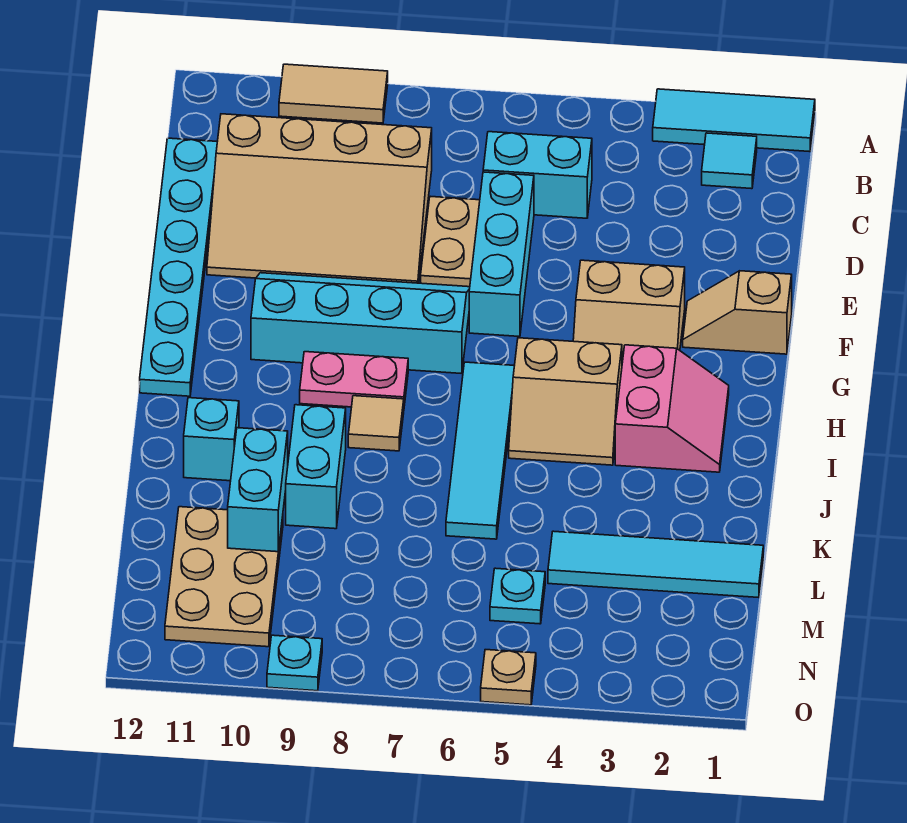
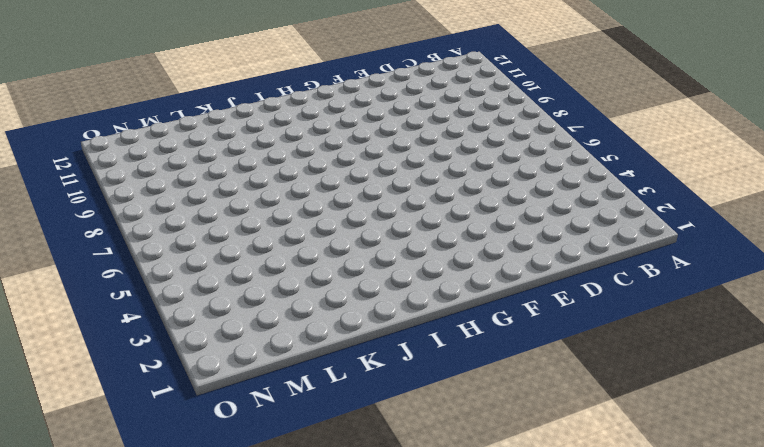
none -> cyan tile A1:A3 level 1
none -> tan tile A9:A10 level 1
none -> cyan tile B2 level 1

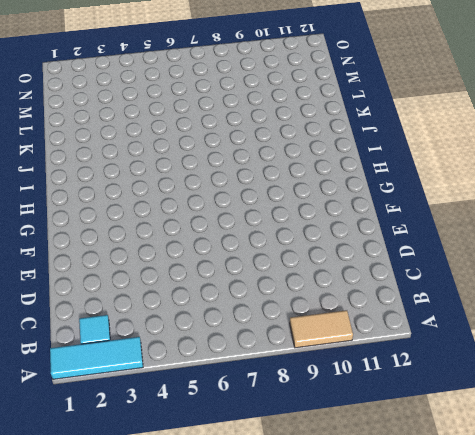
none -> cyan brick C5:C6 level 1
none -> tan slope C8:E11 level 1 top C
none -> cyan plate C12:H12 level 1

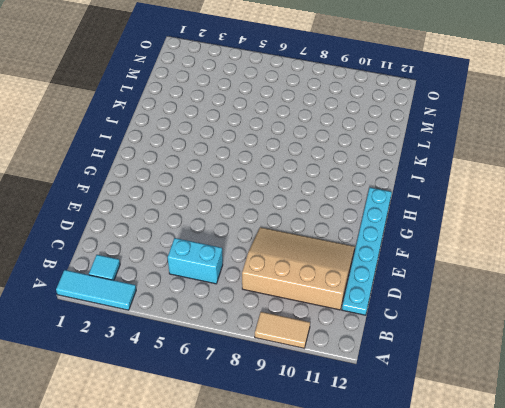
none -> cyan brick D6:F6 level 1
none -> tan plate D7:E7 level 1
none -> tan slope F1:F2 level 1 top 1

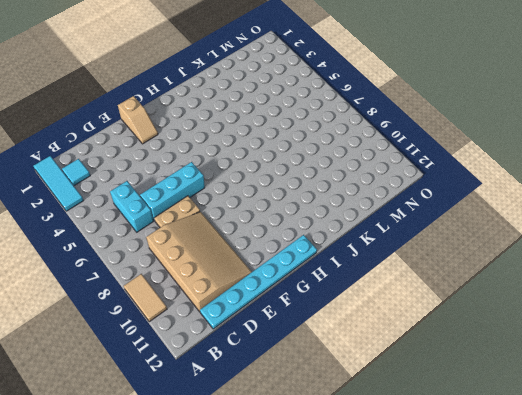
none -> tan slope F3:G4 level 1 top F
none -> cyan slope F7:G10 level 1 top G
none -> pink slope H2:I3 level 1 top 3

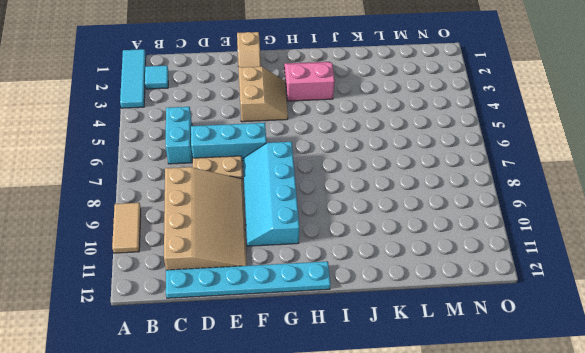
none -> tan slope H4:I5 level 1 top H
none -> cyan tile H6:K6 level 1
none -> pink plate H8:H9 level 1

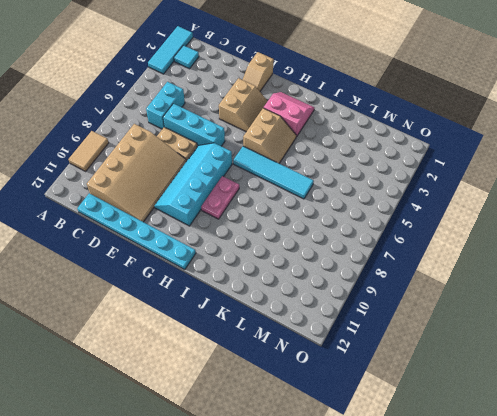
none -> tan tile I8 level 1
none -> cyan brick J9:K9 level 1
none -> cyan brick J11 level 1

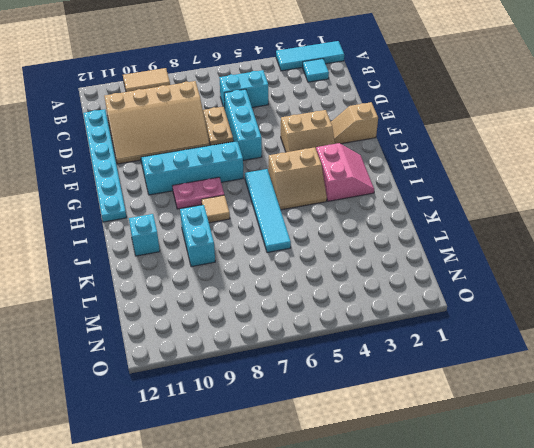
none -> cyan tile L1:L4 level 1
none -> tan plate L10:N11 level 1
none -> cyan plate M5 level 1

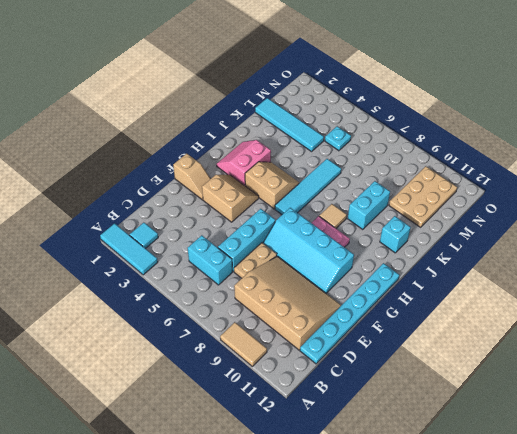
none -> tan plate O5 level 1
none -> cyan plate O9 level 1
none -> cyan brick K10:L10 level 2

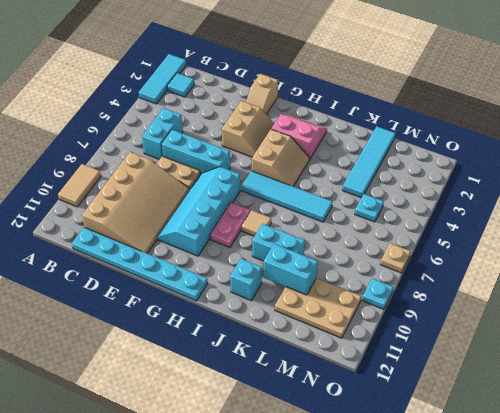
tan plate O7 level 1 -> tan plate O5 level 1

